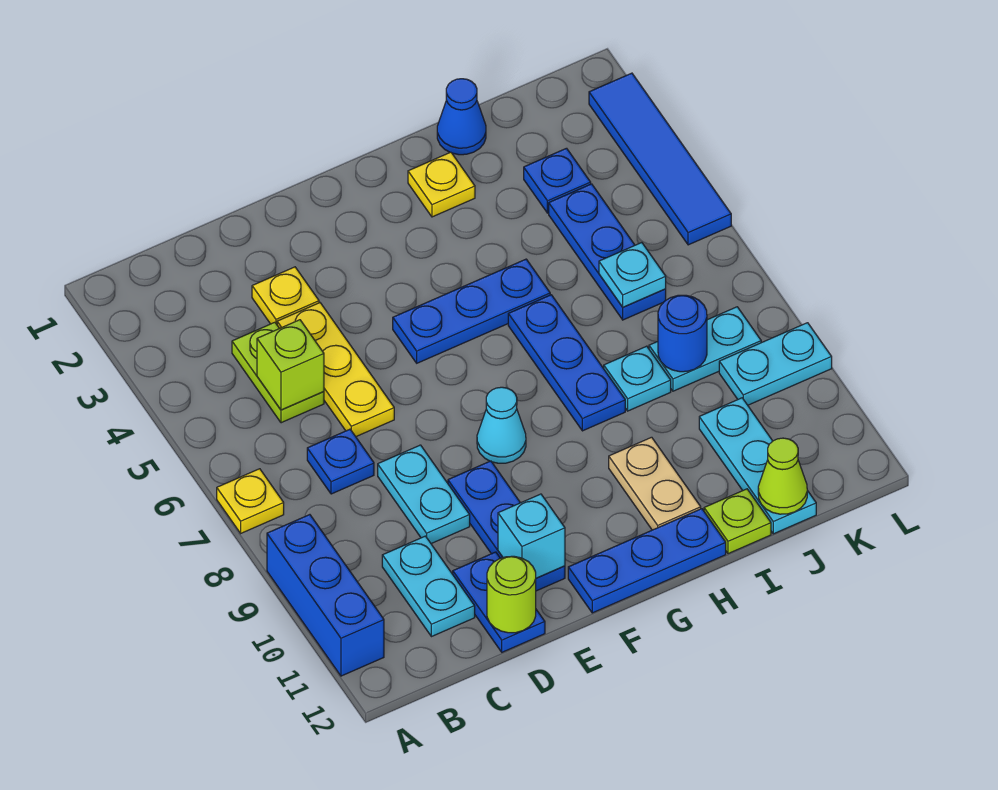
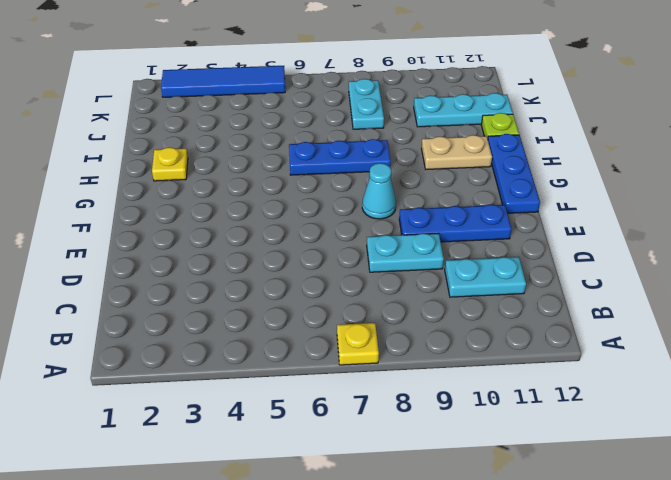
none -> blue brick A9:A11 level 1
none -> lime plate C4:C5 level 1
none -> blue plate C7 level 1
none -> yellow plate D3 level 1

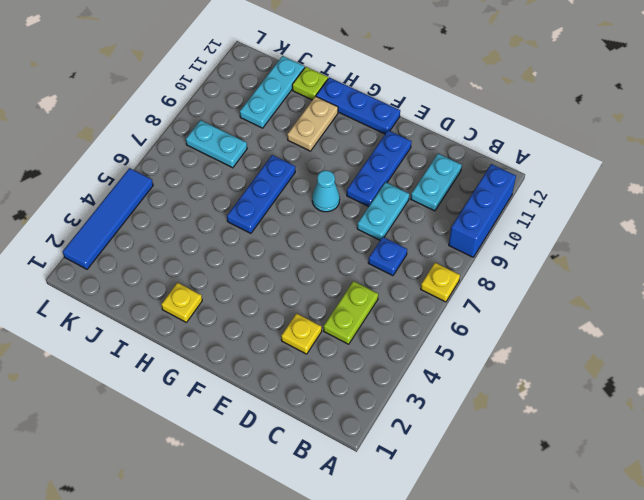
none -> yellow plate D4:D6 level 1
none -> blue plate D11:D12 level 1
none -> blue plate F5:H5 level 1
none -> blue cone I1 level 1

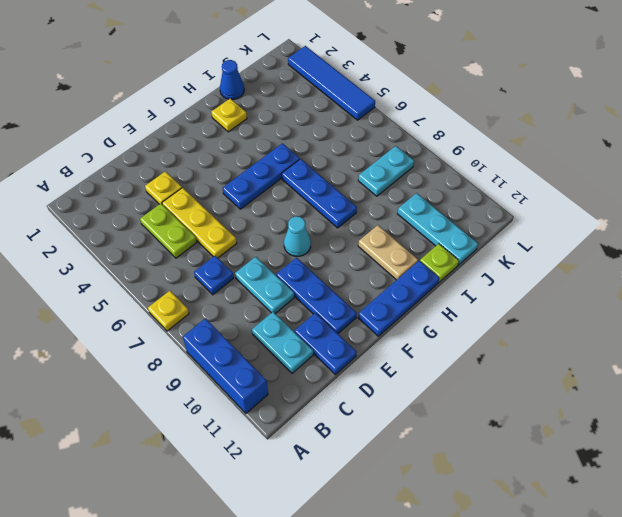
none -> cyan plate I8 level 1
none -> blue plate J3 level 1
none -> blue plate J4:J6 level 1
none -> cyan plate K9:L9 level 1

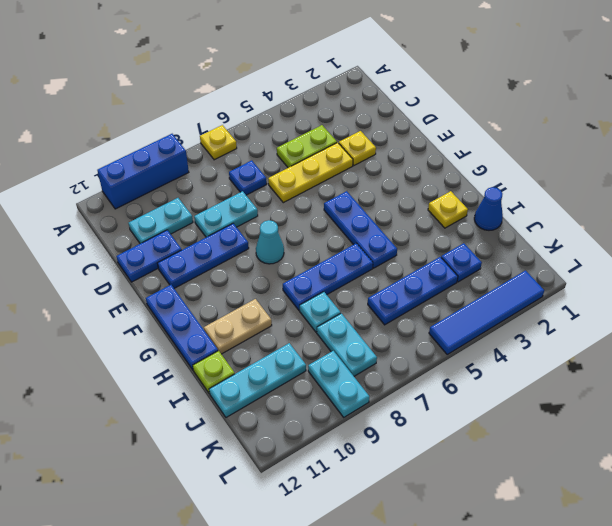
none -> lime brick C5 level 2
none -> lime round brick D12 level 2
none -> cyan brick E11 level 2
none -> cyan plate J6 level 2

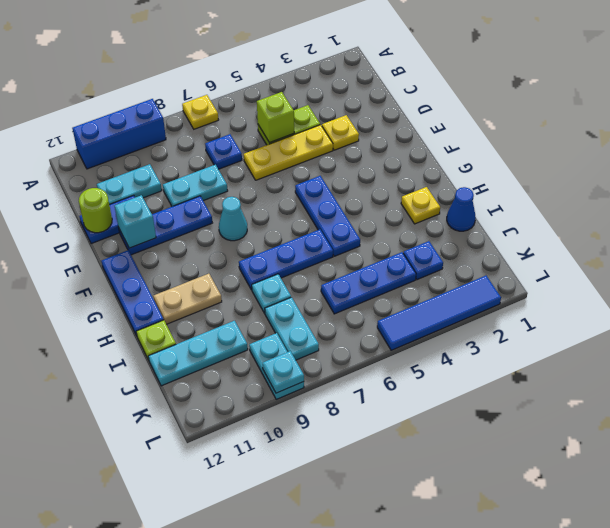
cyan plate L9 level 2 -> cyan plate J6 level 2
none -> blue round brick J8 level 2
none -> lime cone J12 level 2

